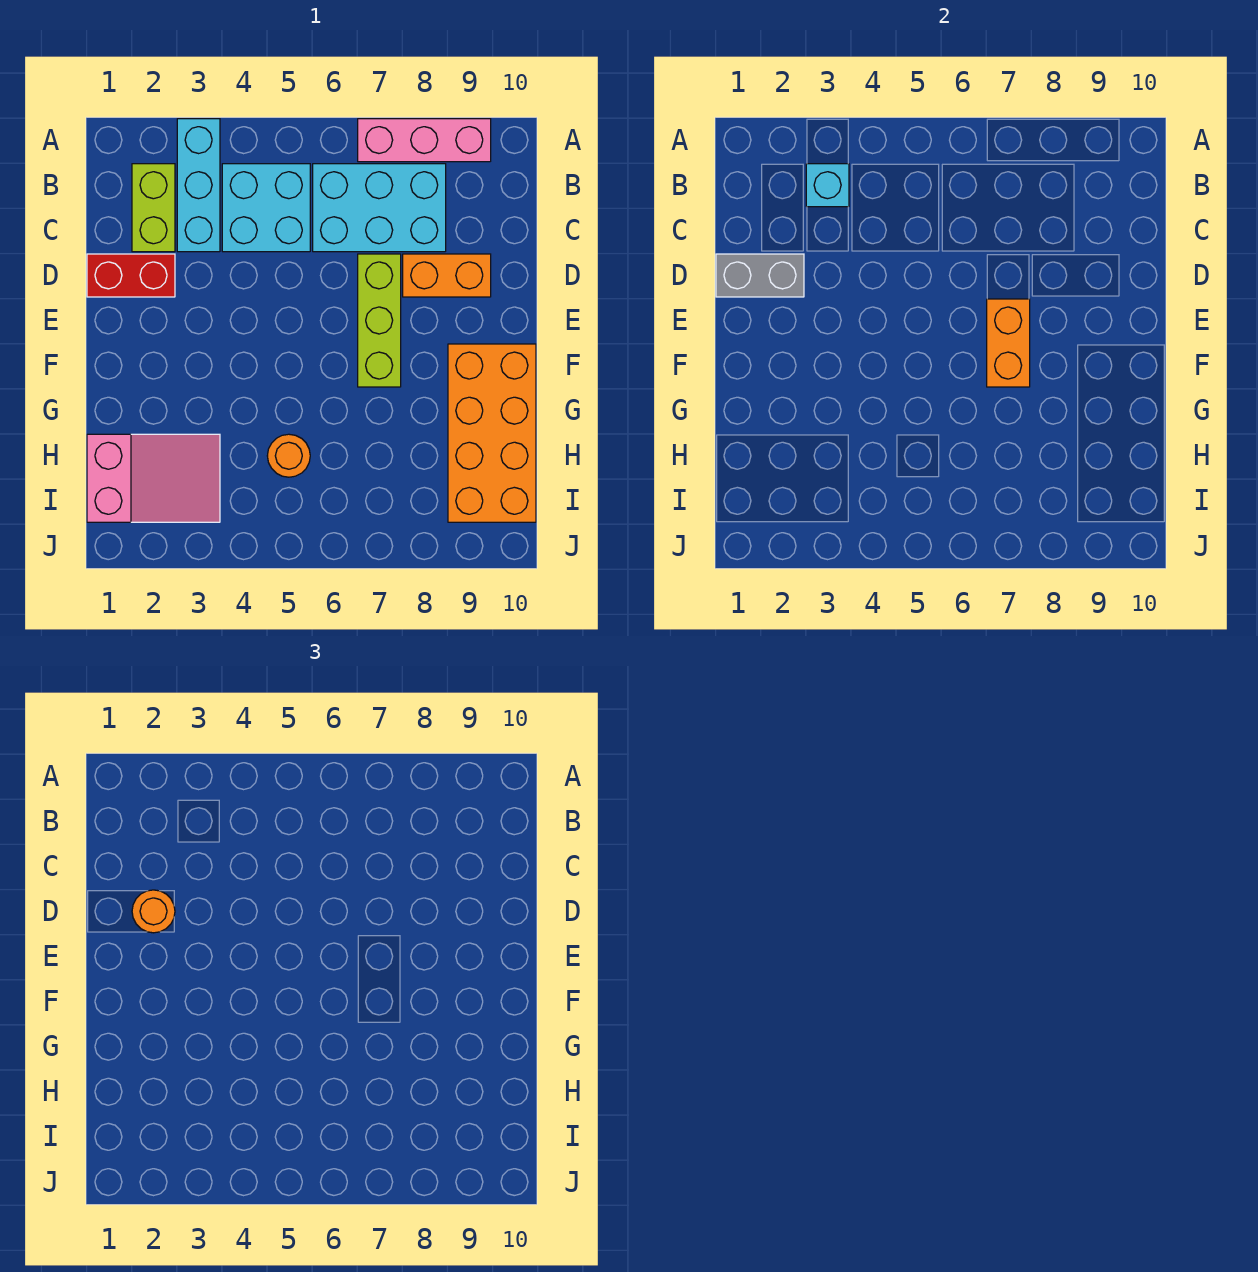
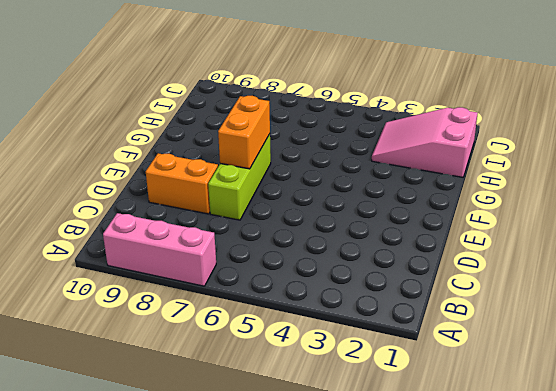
none -> cyan brick A3:C3 level 1
none -> lime brick B2:C2 level 1
none -> cyan brick B4:C5 level 1

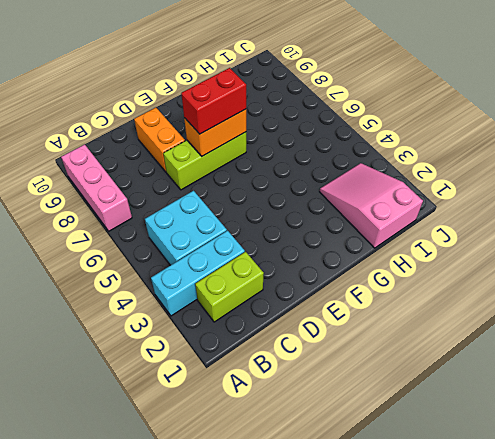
red brick E7:F7 level 3 -> red brick D1:D2 level 1
none -> cyan brick B6:C8 level 1
none -> orange brick F9:I10 level 1
none -> orange round brick H5 level 1

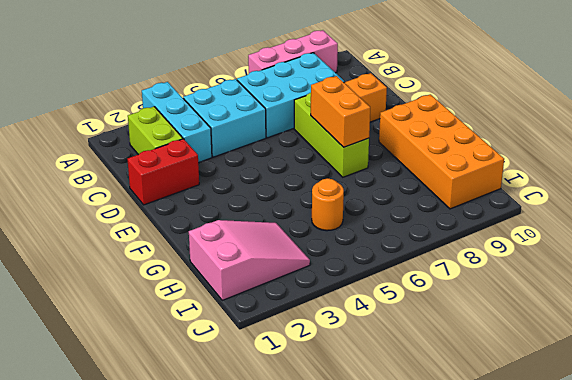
none -> cyan brick B3 level 2
none -> grey brick D1:D2 level 2
none -> orange round brick D2 level 3

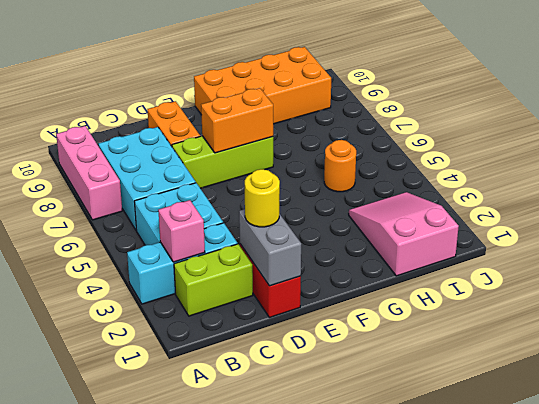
pink brick B3 level 2 -> cyan brick B3 level 2
yellow round brick D2 level 3 -> orange round brick D2 level 3

